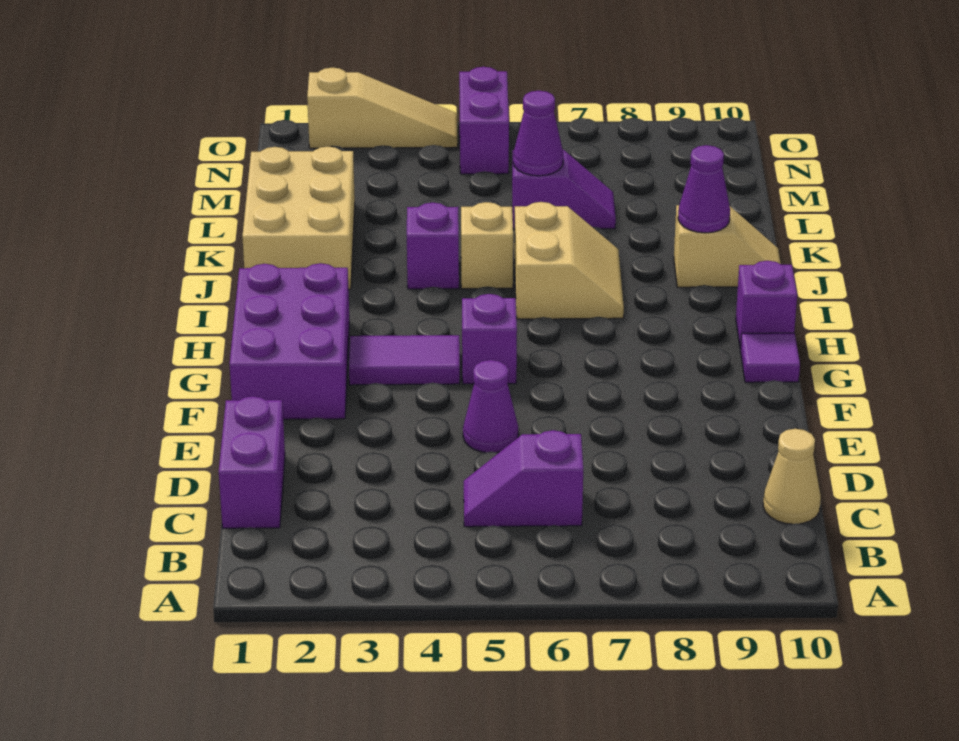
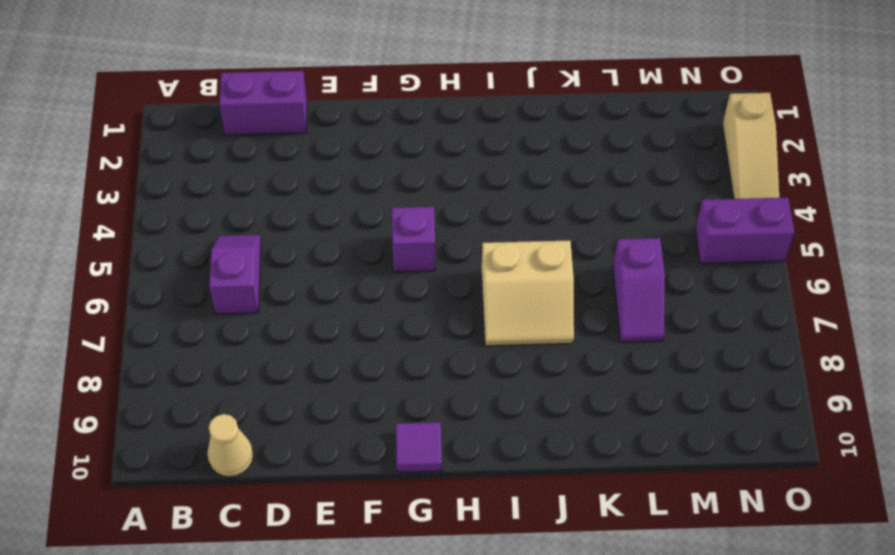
none -> purple cone E5 level 1
none -> purple brick F1:H2 level 1
none -> purple tile G3:G4 level 1

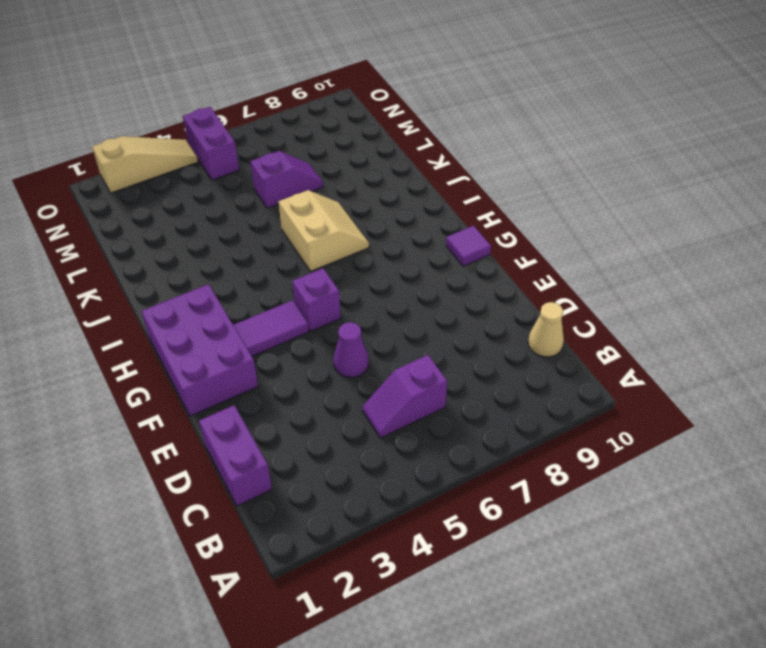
none -> purple brick H10 level 1
none -> tan brick J1:L2 level 1
none -> purple brick J4 level 1

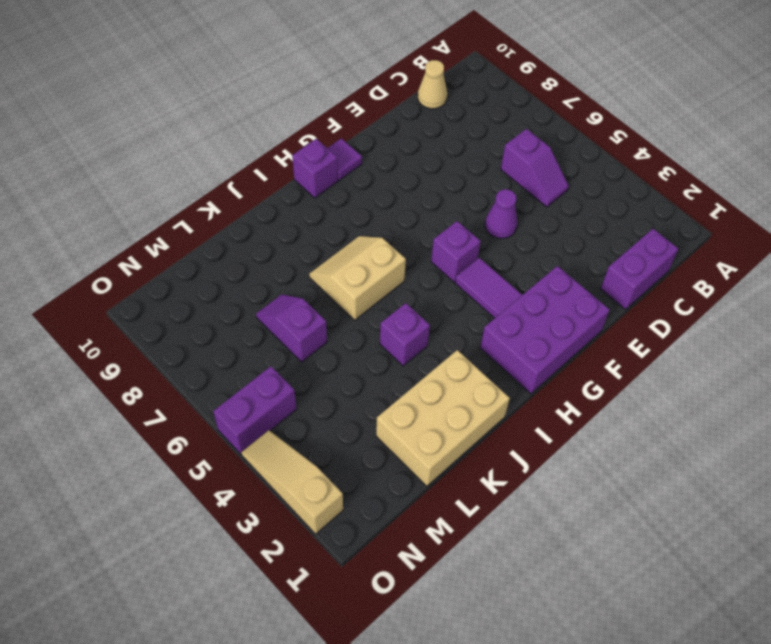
none -> tan brick J5 level 1
none -> tan slope J9:J10 level 1 top 9
none -> purple cone J9 level 2

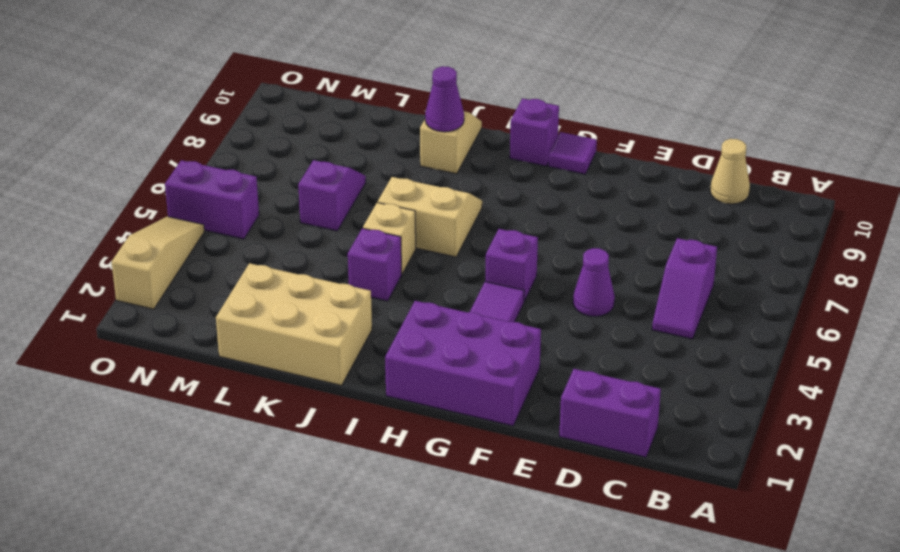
none -> purple cone L6 level 2

